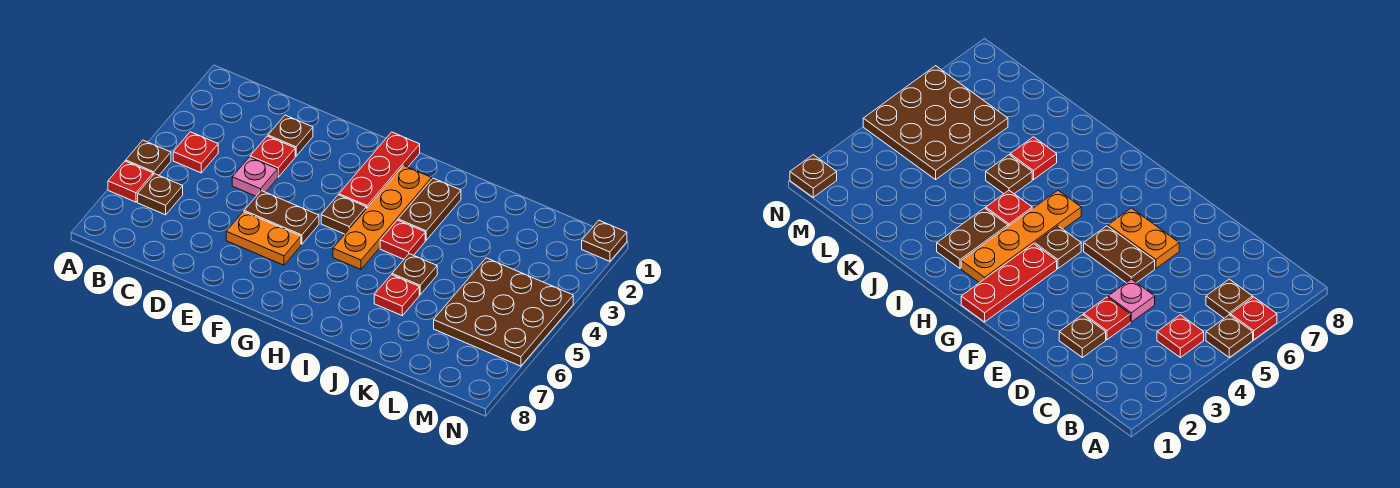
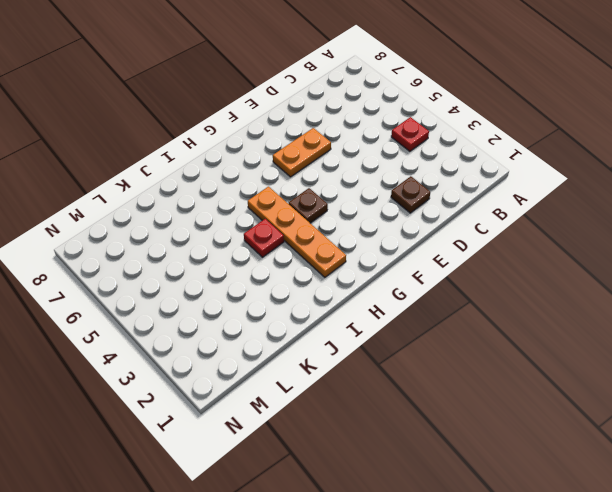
none -> brown plate A5 level 1
none -> red plate A6 level 1
none -> brown plate B6 level 1

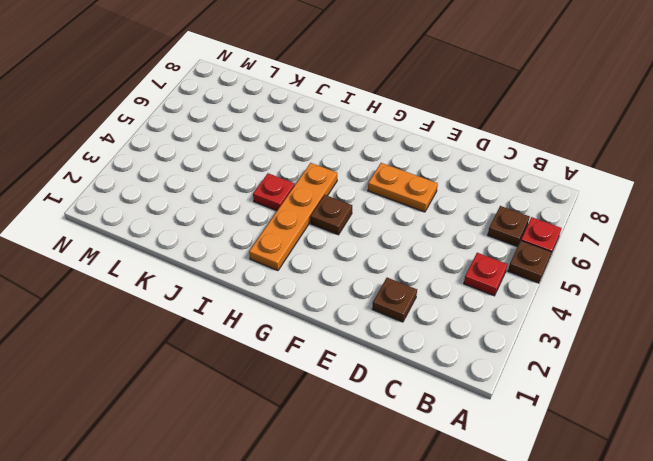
none -> red plate D3 level 1
none -> pink plate D4 level 1
none -> brown plate E5:F5 level 1

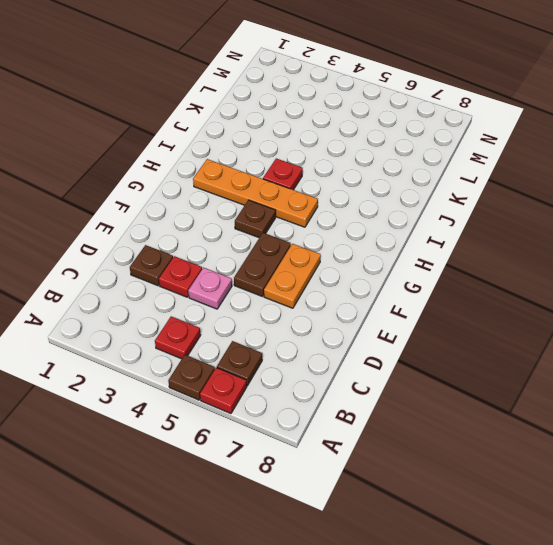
none -> red plate G1:G3 level 1
none -> brown plate I2:I3 level 1
none -> brown plate J5 level 1

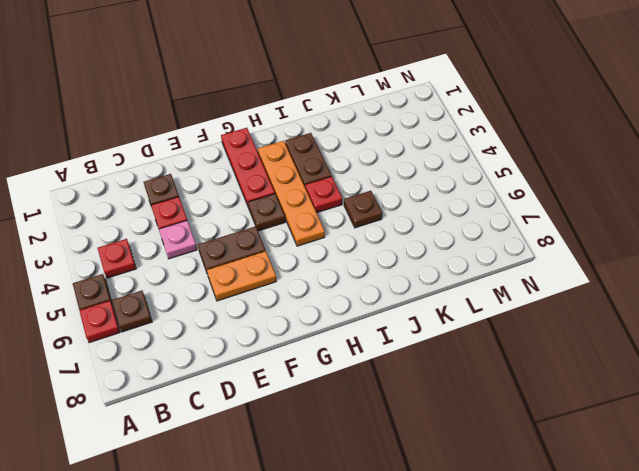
none -> red plate J6 level 1
none -> brown plate L4:N6 level 1
none -> brown plate N1 level 1

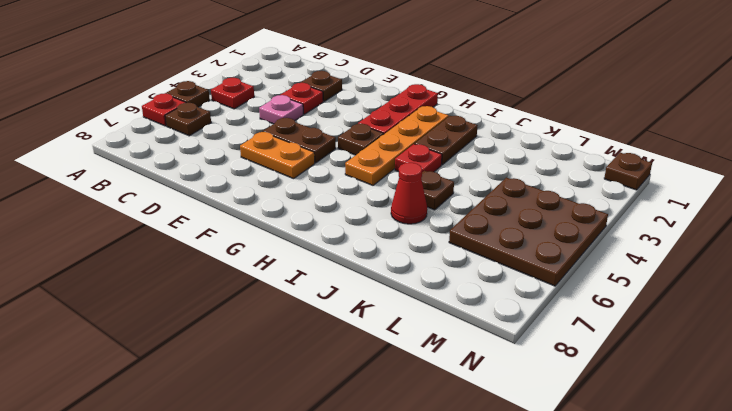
red cone J6 level 1 -> red plate J6 level 1

